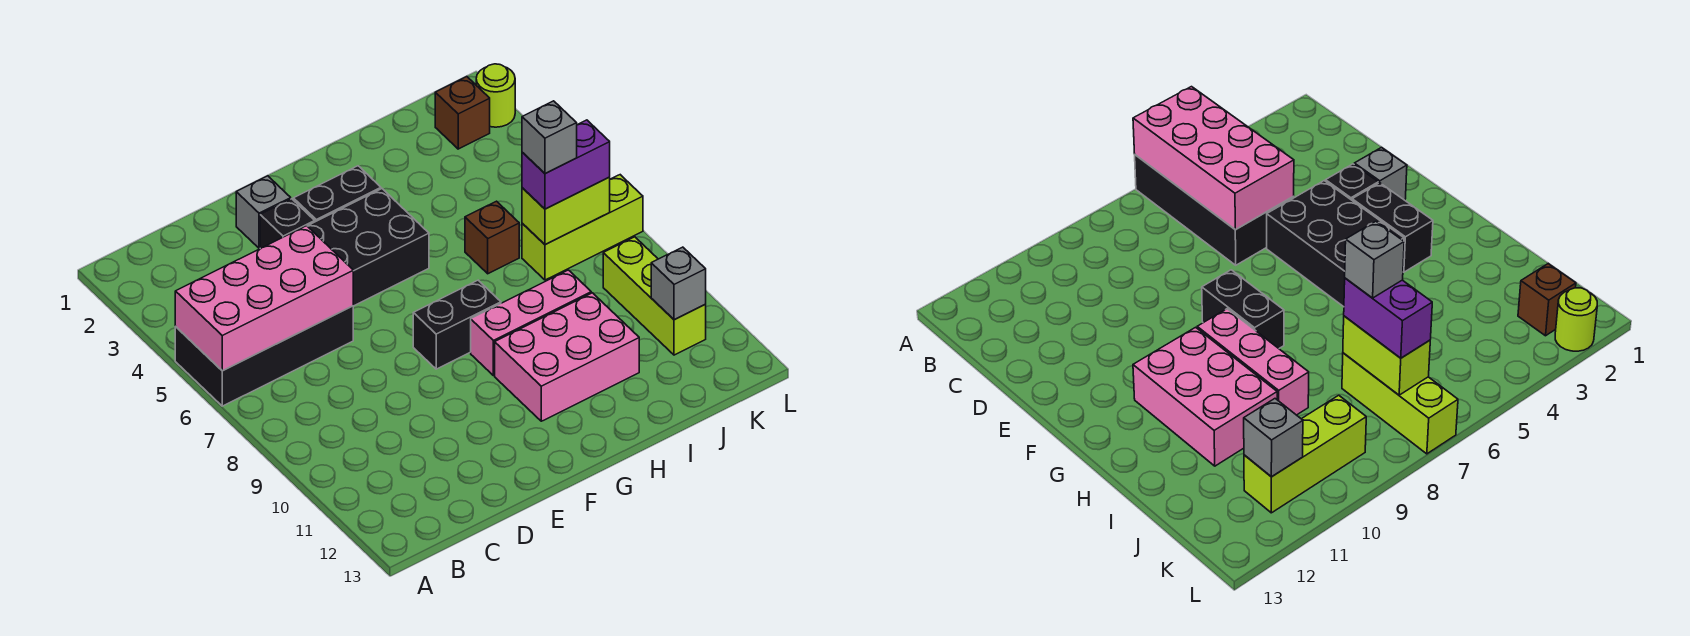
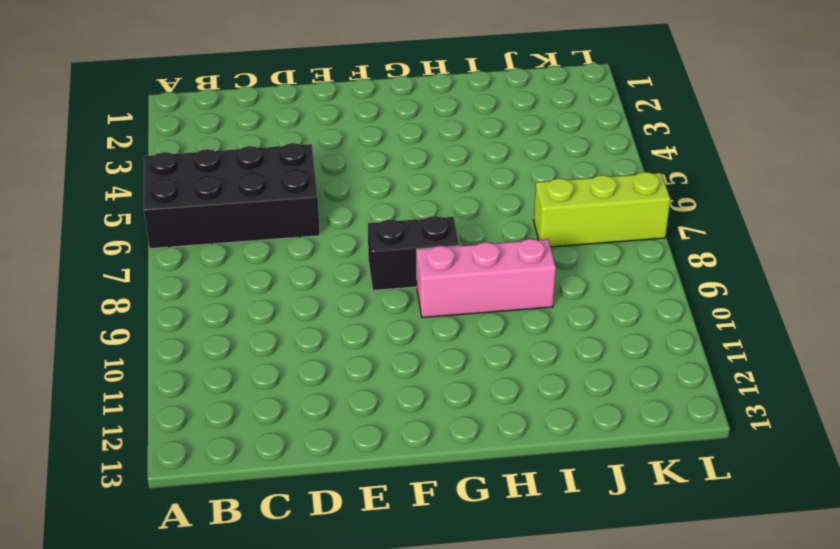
none -> grey brick E2 level 1
none -> black brick E3 level 1
none -> black brick E4:G5 level 1

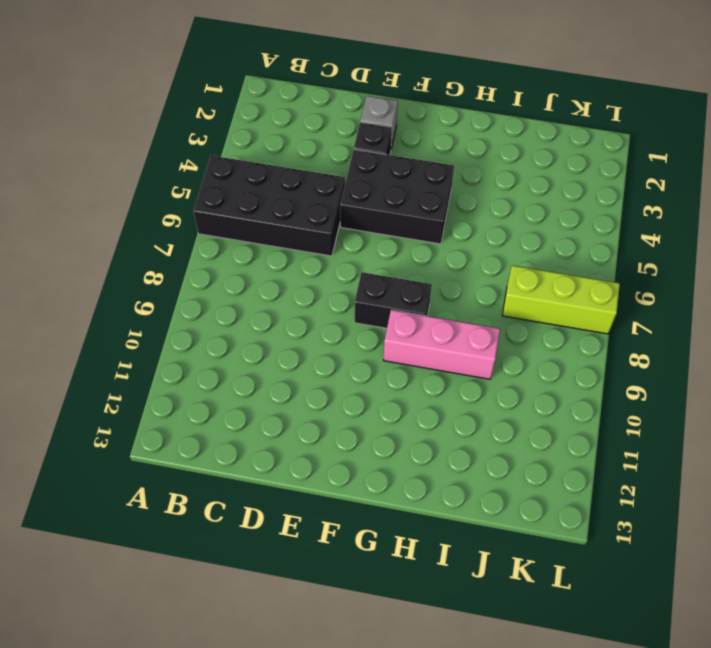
none -> black brick F3:G3 level 1
none -> pink brick G10:I11 level 1
none -> brown brick I6 level 1

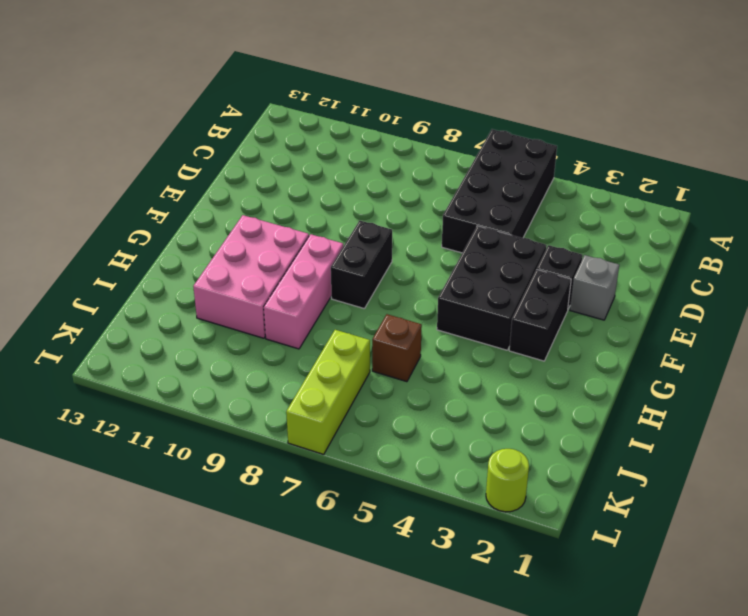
none -> brown brick K2 level 1
none -> lime brick K9:K11 level 1
none -> pink brick A5:D6 level 2

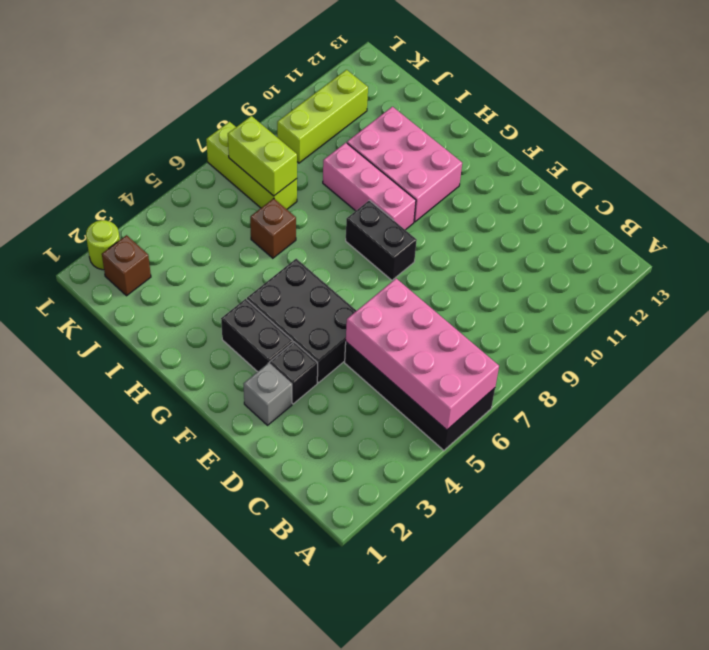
none -> grey brick K11 level 2
none -> purple brick J7:K7 level 3
none -> grey brick J7 level 4

